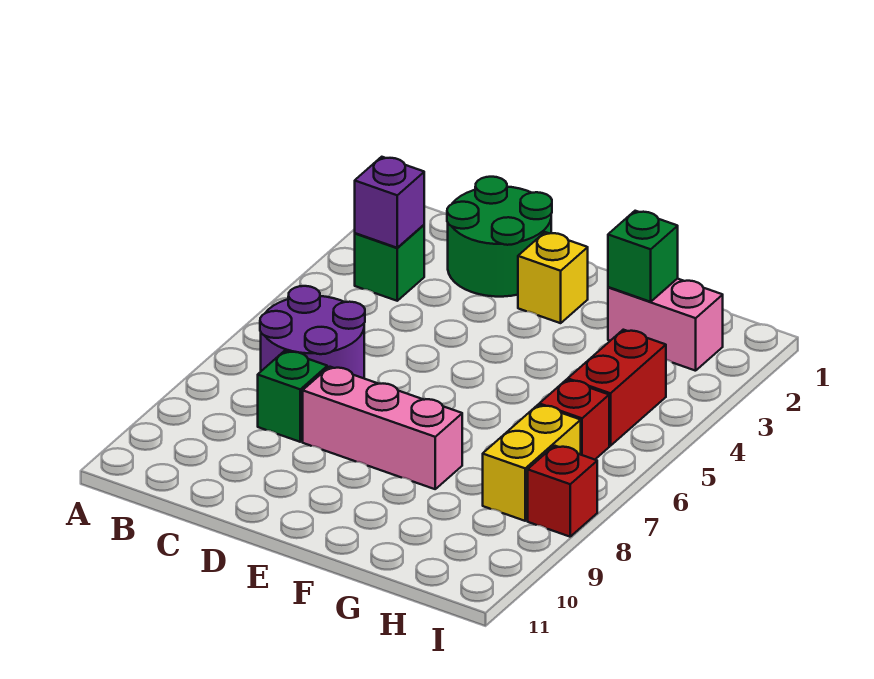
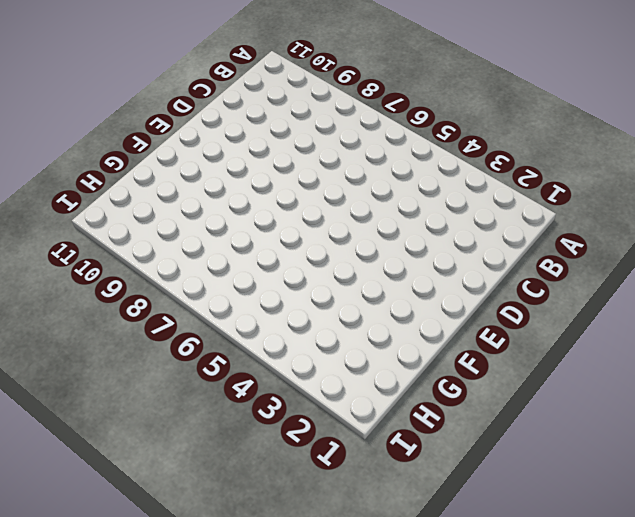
none -> green brick B3 level 1
none -> purple round brick B6:C7 level 1
none -> green round brick C1:D2 level 1

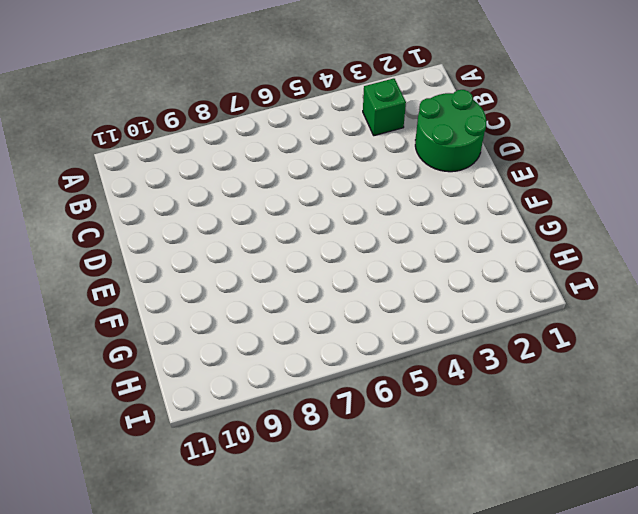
none -> purple round brick B6:C7 level 1
none -> green brick C8 level 1
none -> pink brick D8:F8 level 1

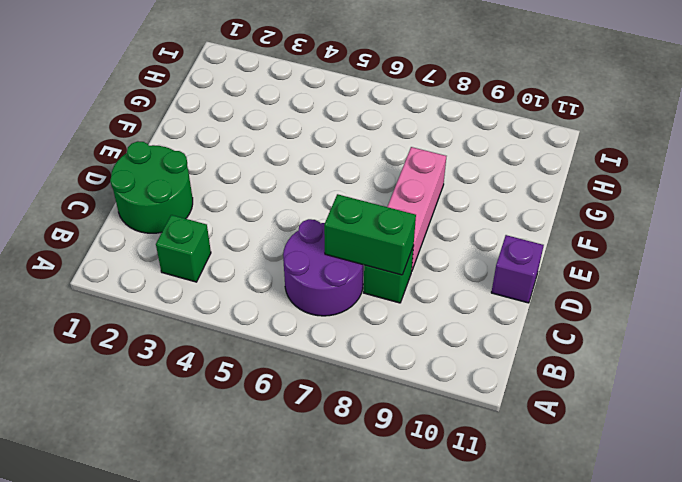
green brick C7:C8 level 2 -> none
purple brick D11 level 1 -> purple brick B3 level 2
none -> yellow brick E2 level 1
none -> pink brick G2:H2 level 1
none -> red brick H4:H5 level 1

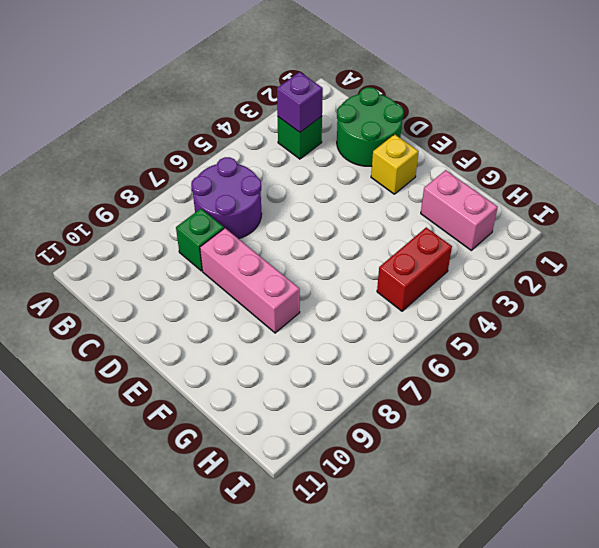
none -> red brick H6 level 1
none -> yellow brick H7:H8 level 1
none -> red brick I8 level 1

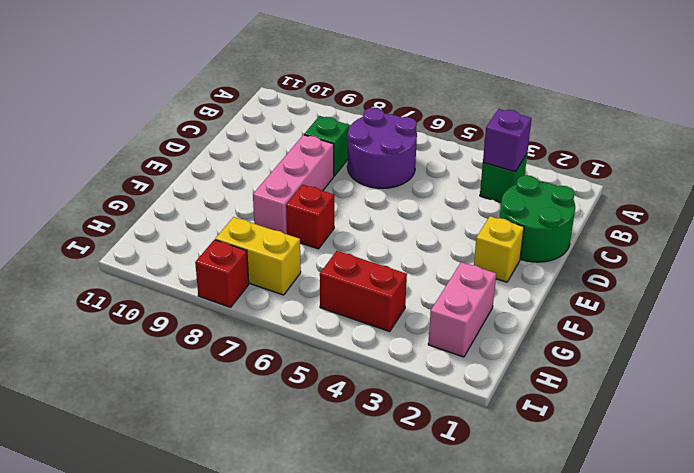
red brick F7 level 1 -> red brick H6 level 1
none -> green brick G2 level 2

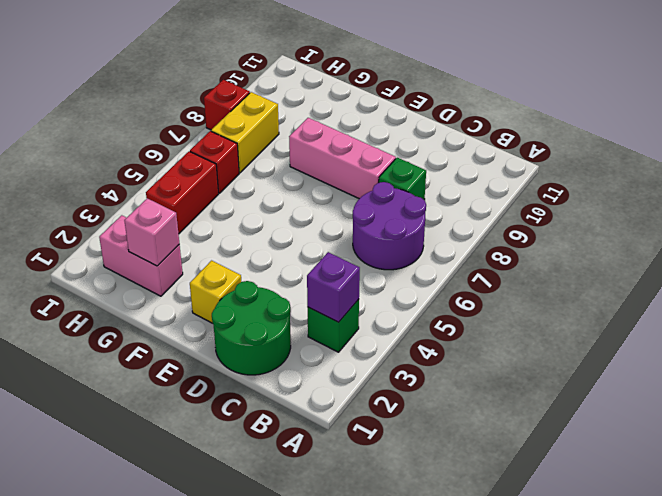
pink brick G2 level 2 -> green brick G2 level 2

